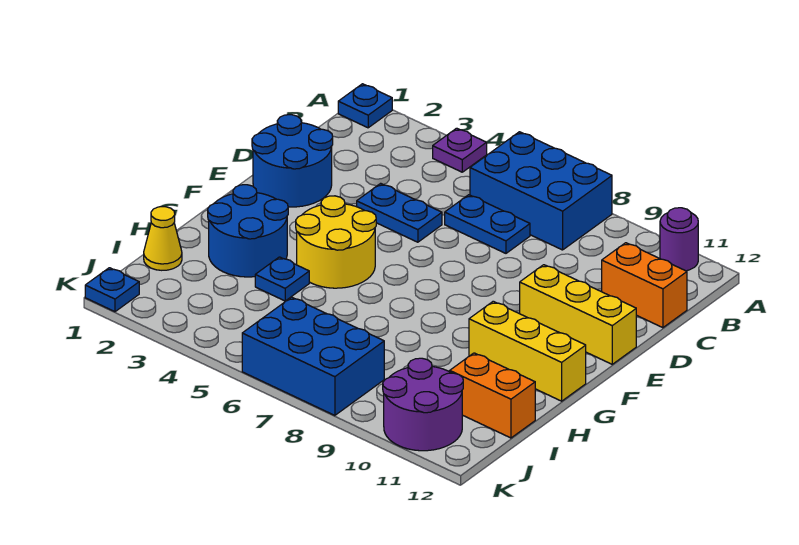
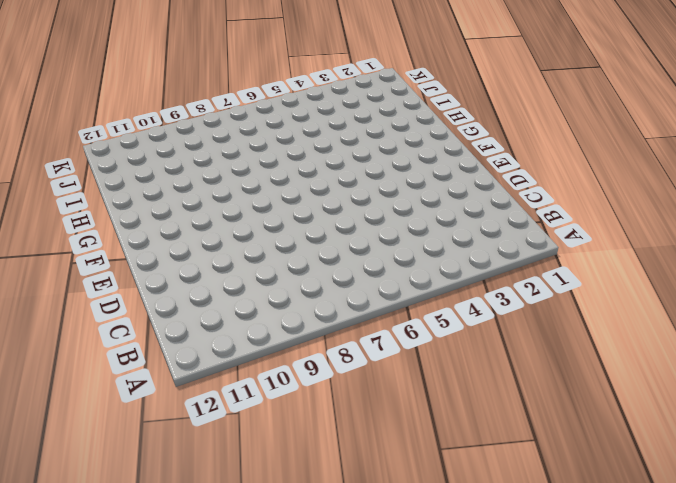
none -> blue plate A1 level 1
none -> purple plate A4 level 1
none -> blue brick A6:B8 level 1

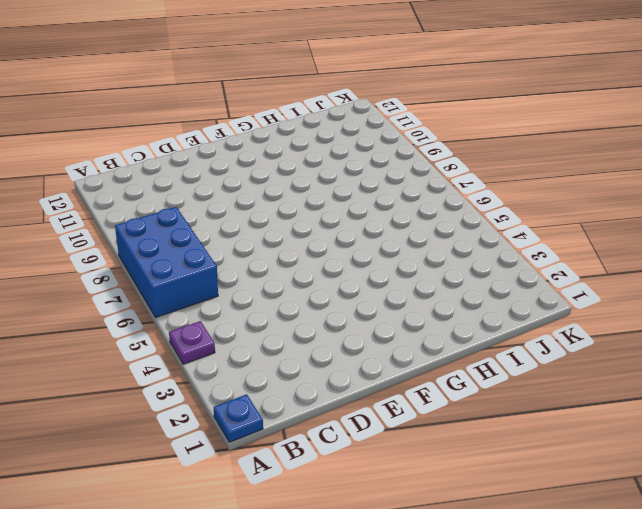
none -> purple round brick A11 level 1
none -> blue plate C6:C7 level 1
none -> orange brick C11:C12 level 1

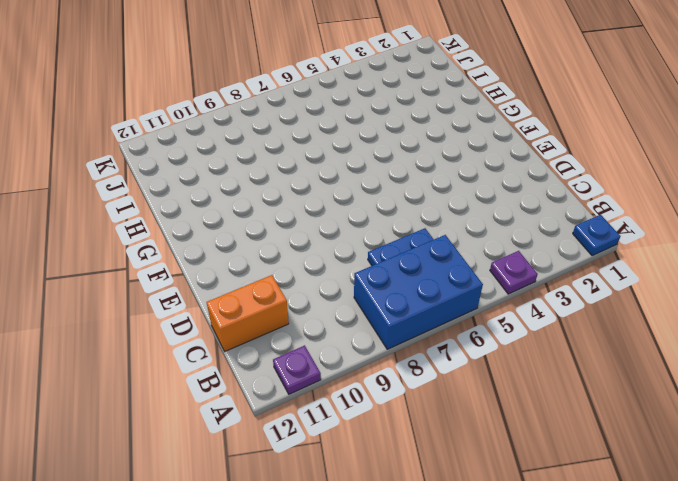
purple plate A11 level 1 -> purple round brick A11 level 1
none -> blue round brick D1:E2 level 1
none -> blue plate D4:D5 level 1
none -> yellow brick E10:E12 level 1

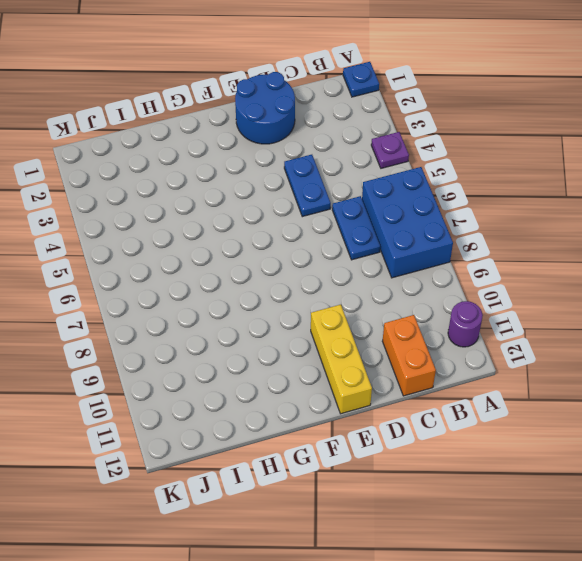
none -> yellow round brick F4:G5 level 1
none -> blue round brick G2:H3 level 1
none -> yellow brick G10:G12 level 1

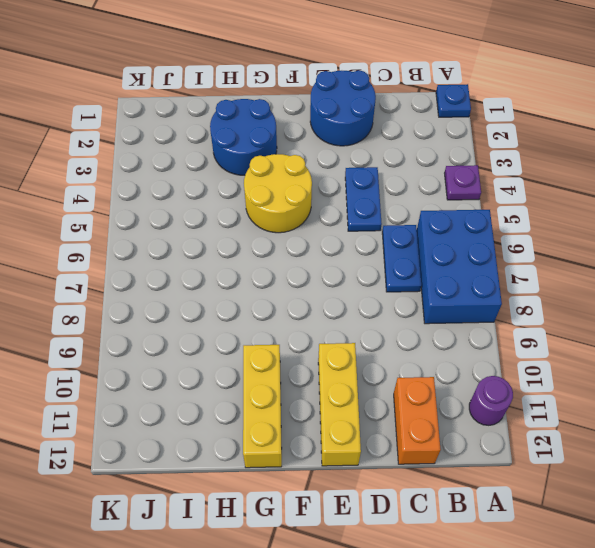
none -> blue plate H4 level 1
none -> yellow cone I1 level 1
none -> orange brick I11:I12 level 1

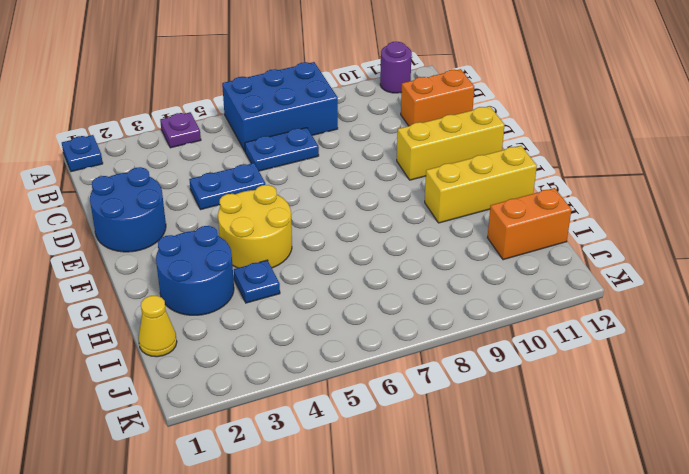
none -> blue brick J6:K8 level 1
none -> purple round brick J10:K11 level 1
none -> blue plate K1 level 1

